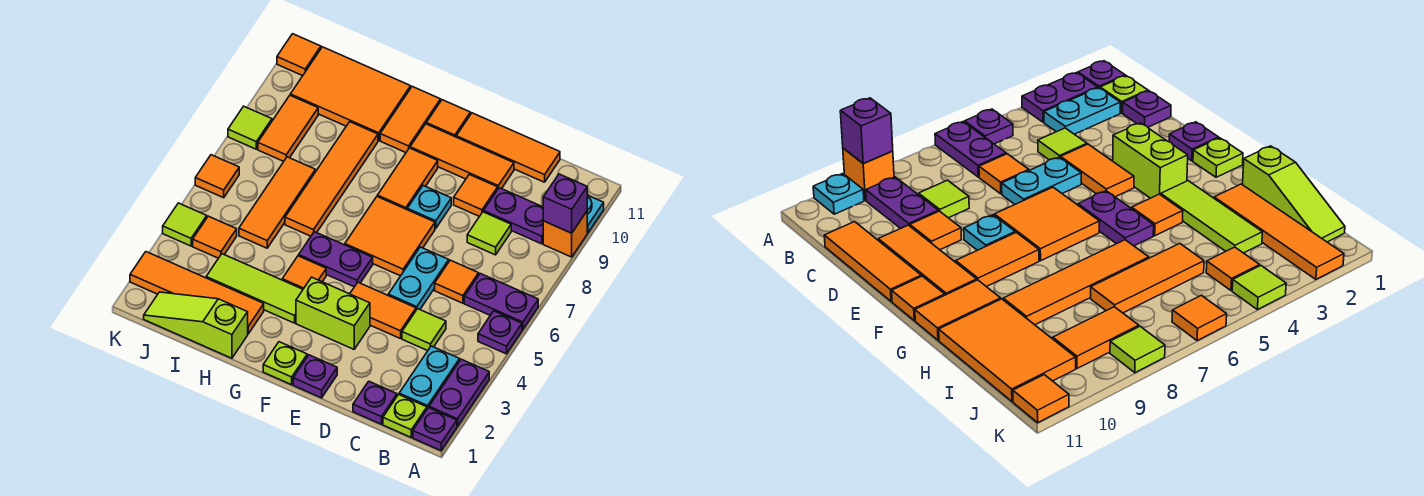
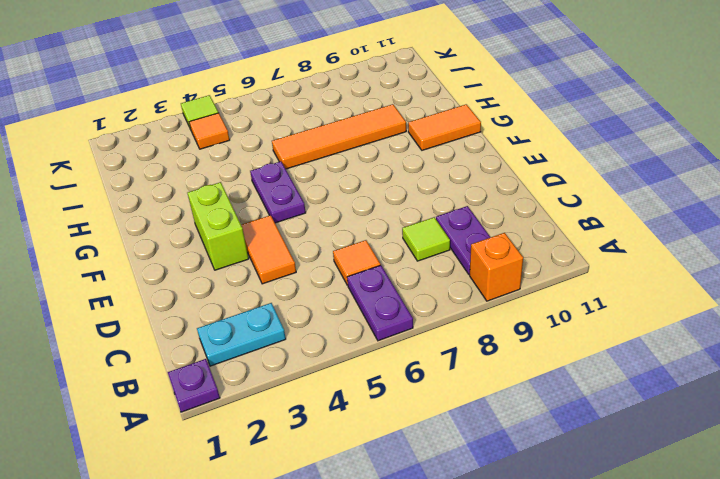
none -> purple plate A2:A3 level 1
none -> purple plate A5 level 1
none -> cyan plate A10 level 1
none -> lime plate B1 level 1

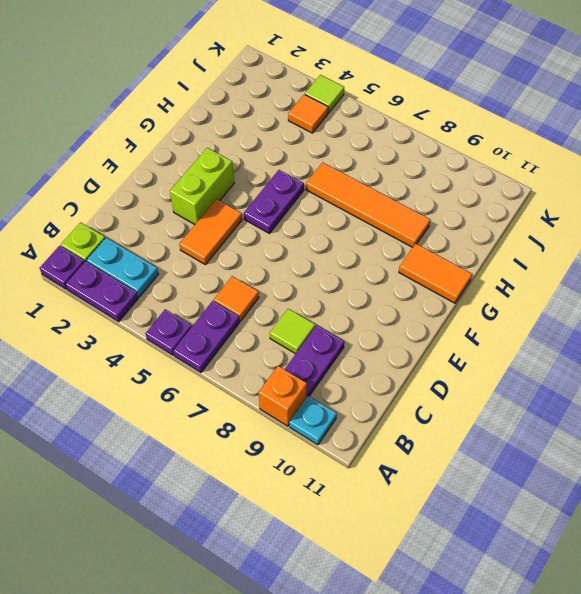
none -> purple plate C1 level 1
none -> lime tile C4 level 1
none -> orange tile C11:E11 level 1
none -> cyan plate D5:D6 level 1

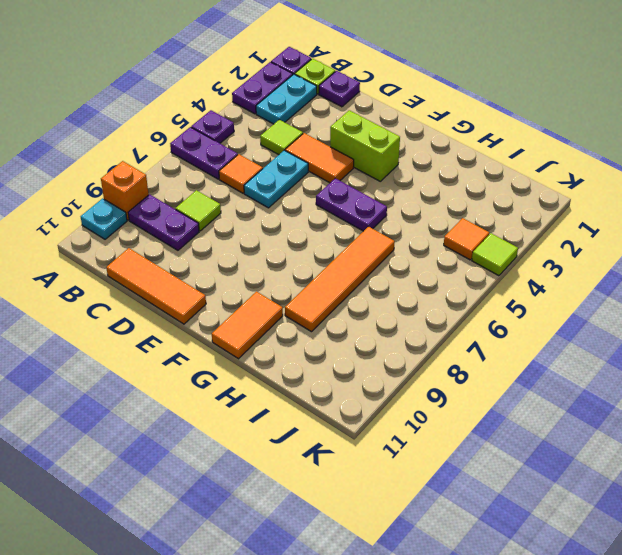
none -> orange tile D9 level 1
none -> orange tile D10:F10 level 1
none -> purple plate E1 level 1
none -> orange tile E6:F7 level 1

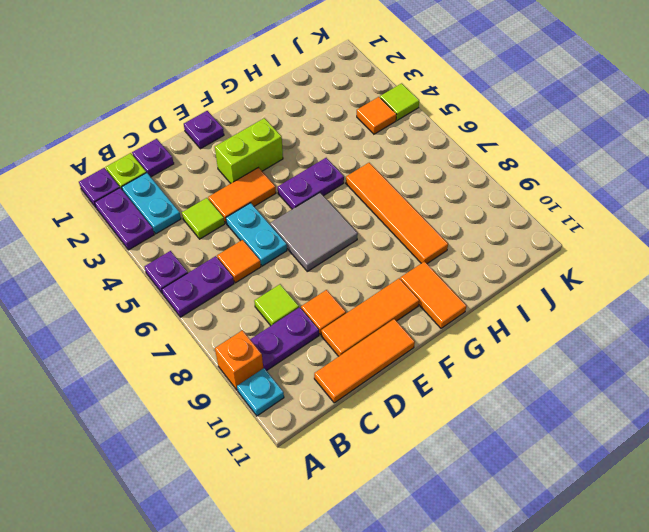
grey tile E6:F7 level 1 -> orange tile E6:F7 level 1
none -> cyan plate E8 level 1
none -> lime plate F1 level 1
none -> orange tile F8:F9 level 1
none -> orange tile F11 level 1

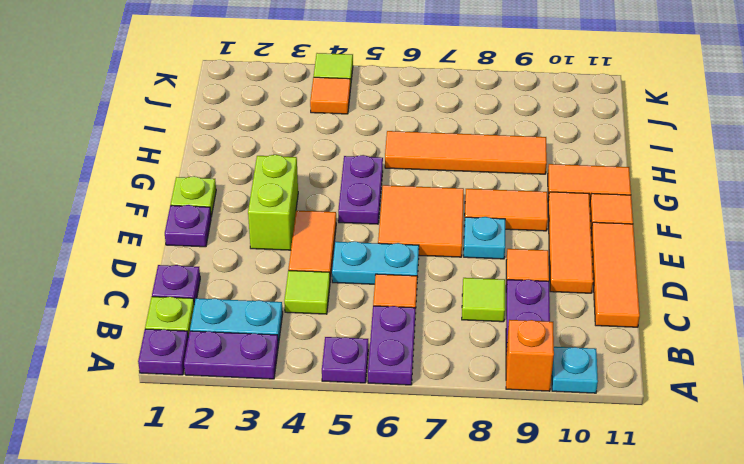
none -> lime tile G3:I3 level 1
none -> orange tile G4 level 1
none -> lime slope H1:J1 level 1 top H
none -> orange tile H2:K2 level 1

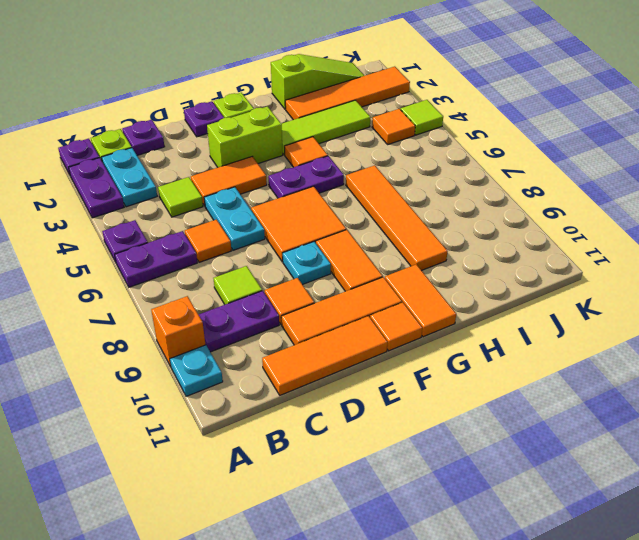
none -> orange tile H10:J11 level 1
none -> orange tile I5:I7 level 1
none -> orange tile J8:J9 level 1
none -> orange tile K6 level 1

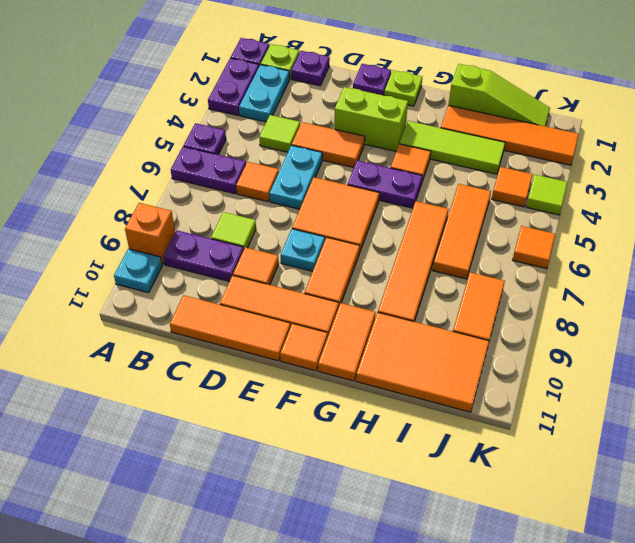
none -> lime tile K8 level 1
none -> orange tile K11 level 1
none -> purple brick A9 level 2

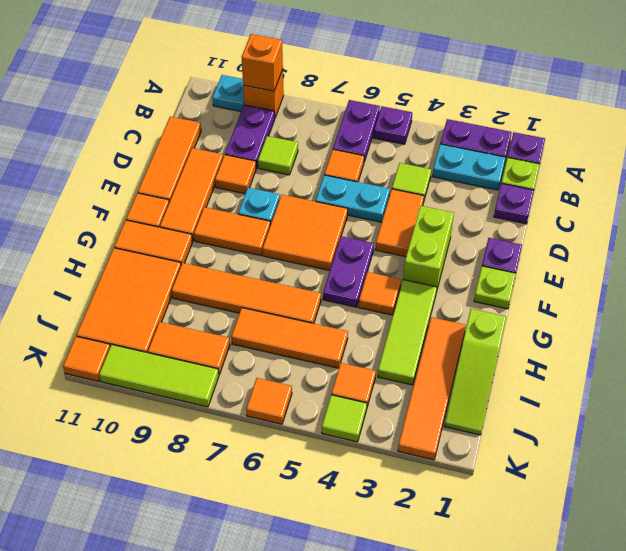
orange brick A9 level 2 -> purple brick A9 level 2
lime tile K8:K10 level 1 -> lime tile K8 level 1

